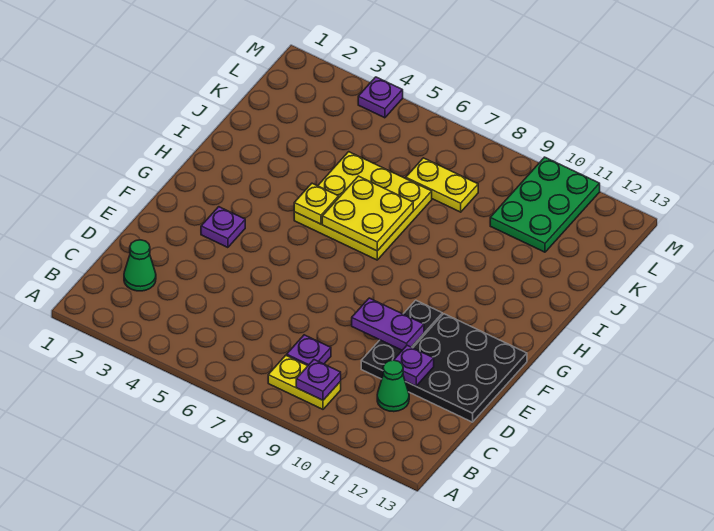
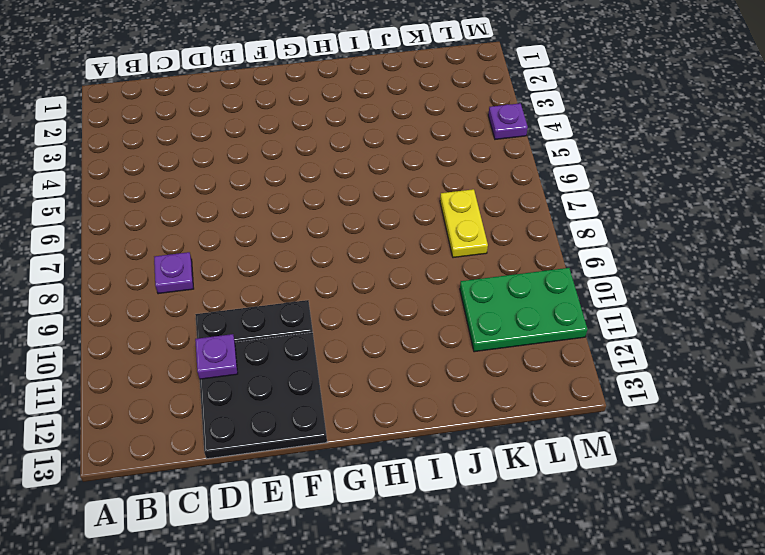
none -> yellow plate B8:B9 level 1
none -> green cone C2 level 1
none -> green cone C11 level 1

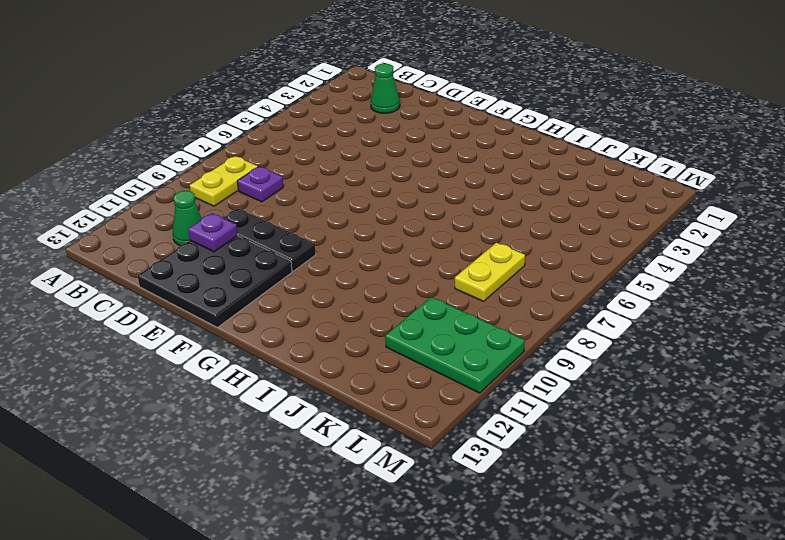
none -> purple plate F3 level 1
none -> yellow plate H5:J7 level 1
none -> purple plate M4 level 1

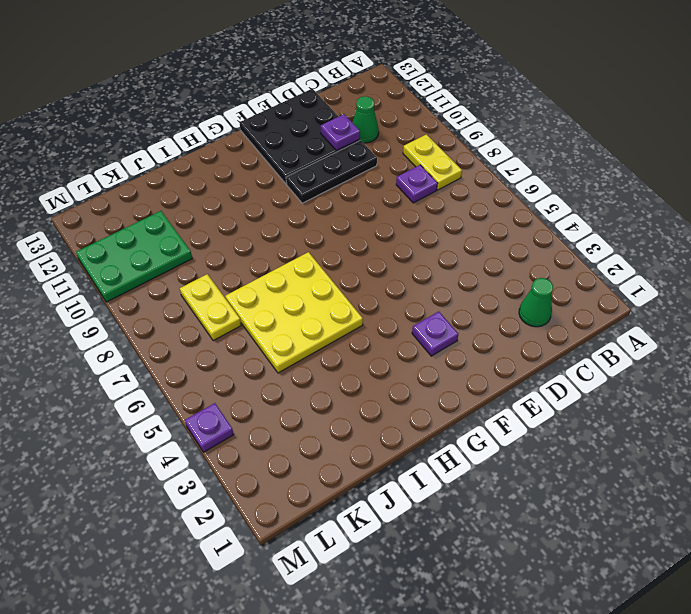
none -> purple plate B9 level 2
none -> purple plate E9:E10 level 2
none -> yellow plate H5 level 2

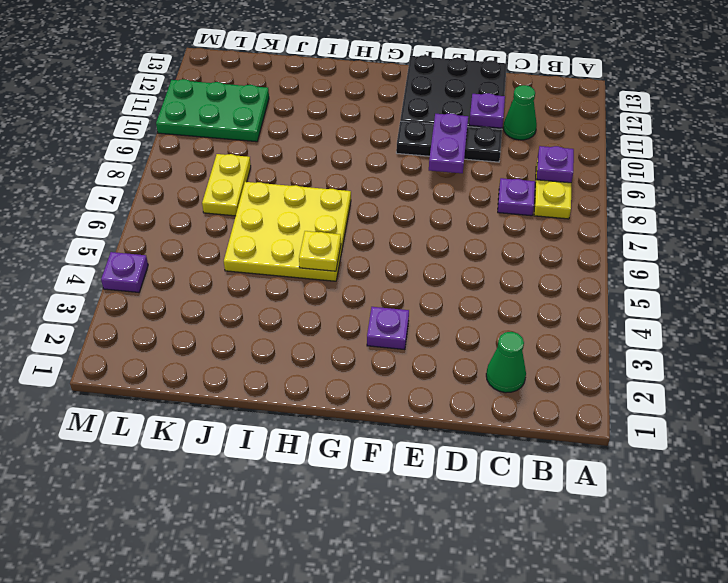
none -> yellow plate H6:I7 level 2

